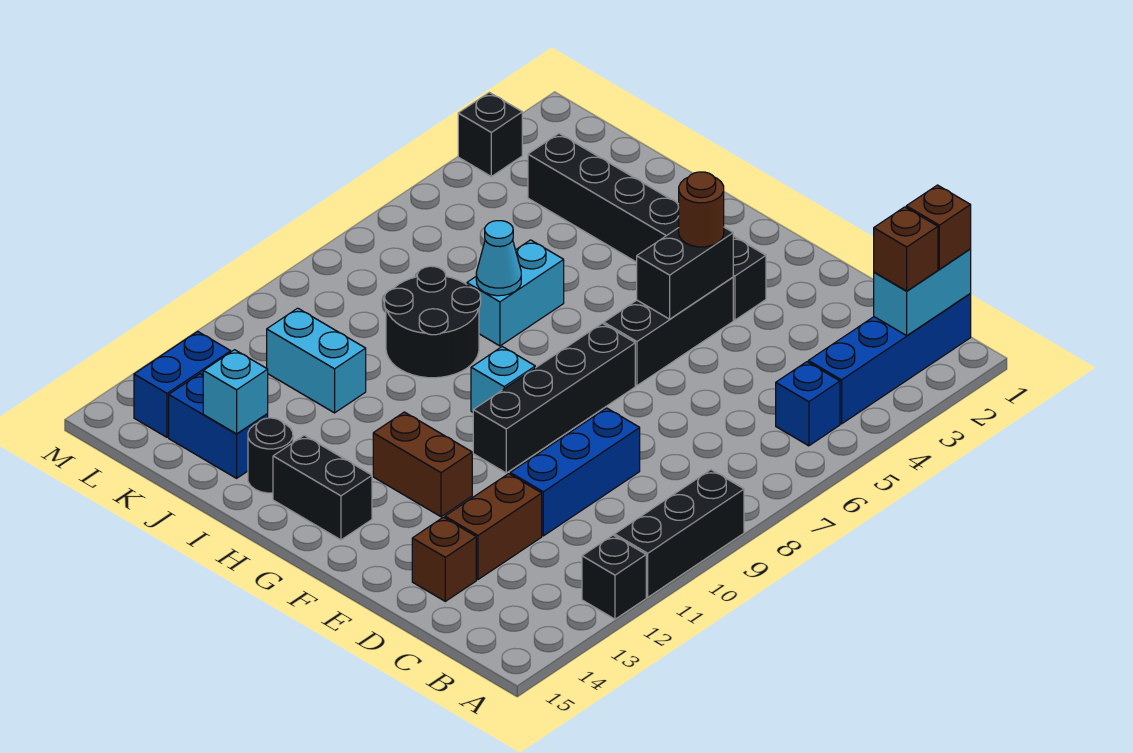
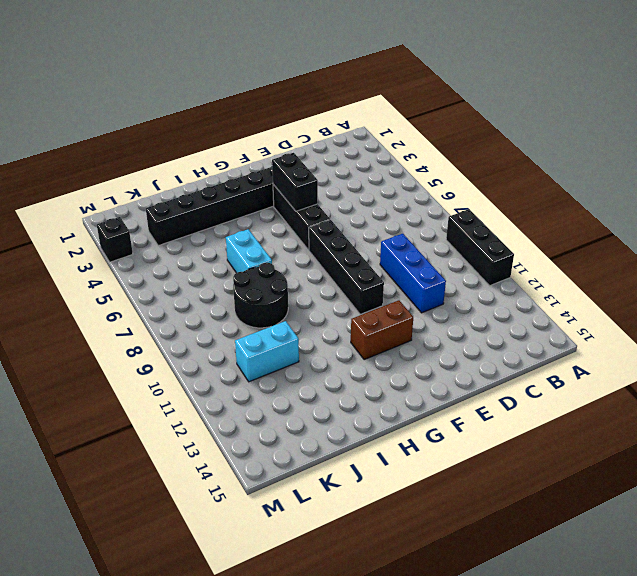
none -> black brick A12 level 1
none -> blue brick B1:B4 level 1
none -> blue brick B5 level 1

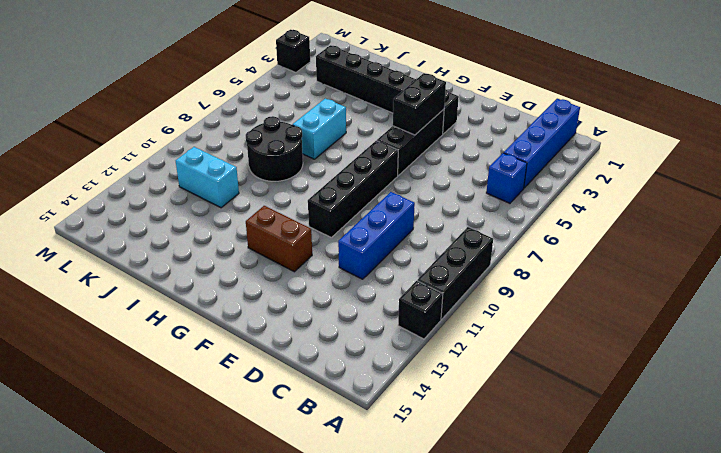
none -> brown brick D12:D13 level 1
none -> brown brick D14 level 1
none -> cyan brick G9 level 1

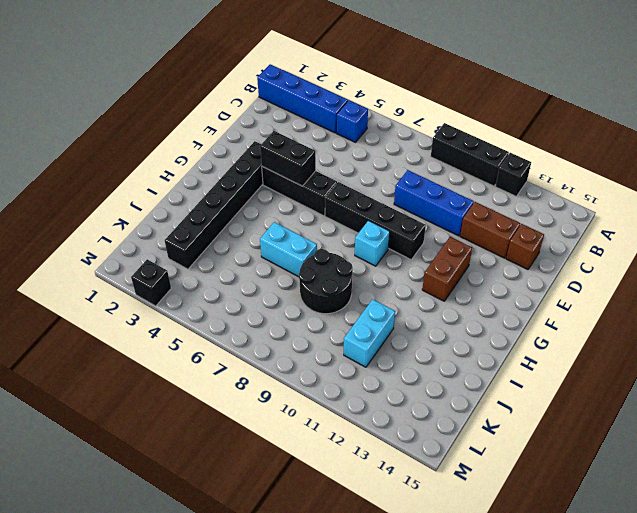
none -> black brick G14:H14 level 1
none -> black round brick I14 level 1
none -> blue brick J14:K14 level 1

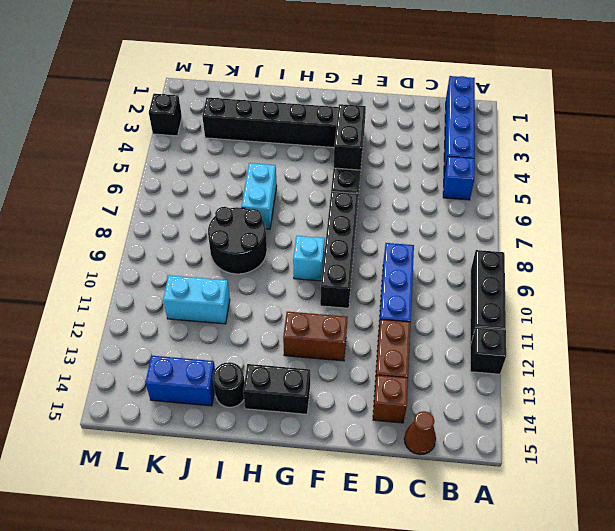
brown cone C15 level 1 -> none
none -> blue brick L13:L14 level 1
none -> cyan brick B1:B2 level 2
none -> cyan cone I7 level 2

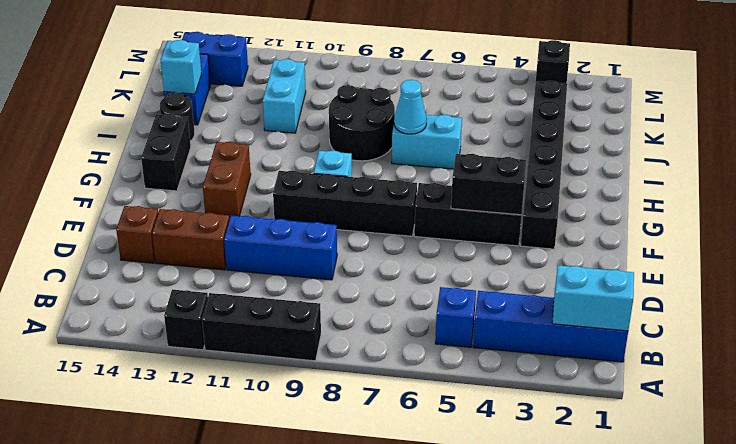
none -> brown brick B1 level 3
none -> brown brick B2 level 3
none -> brown round brick F4 level 3

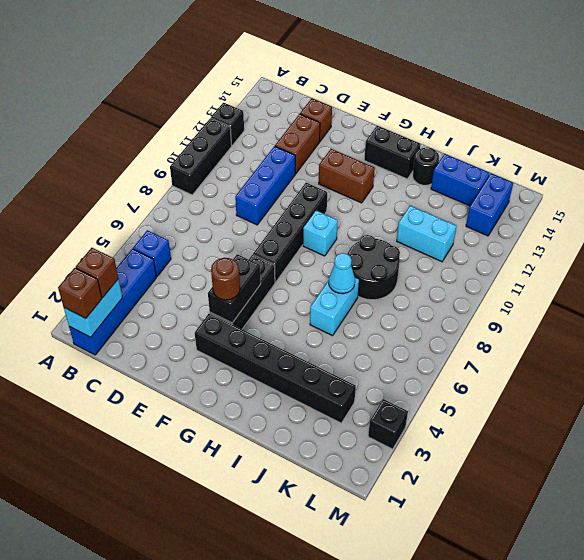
none -> cyan brick J14 level 2

